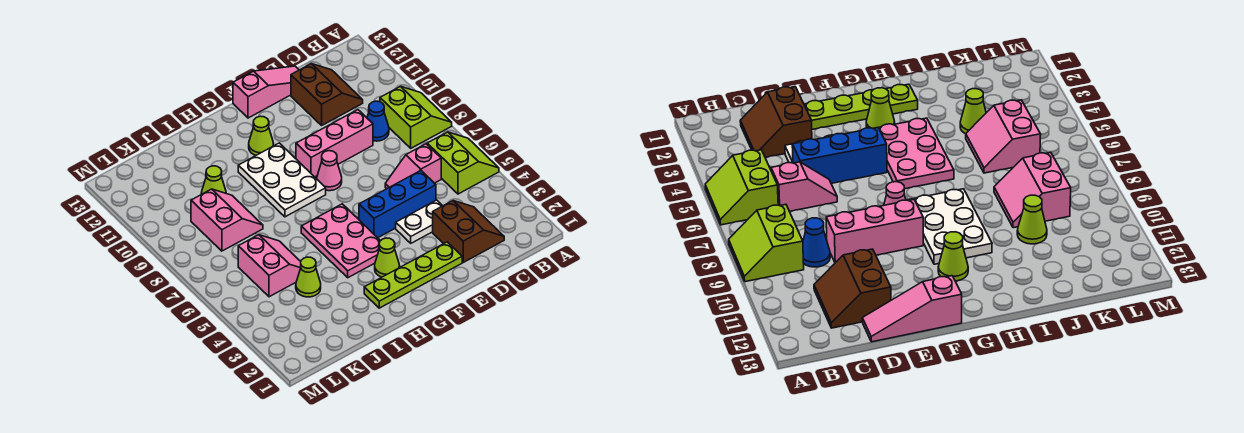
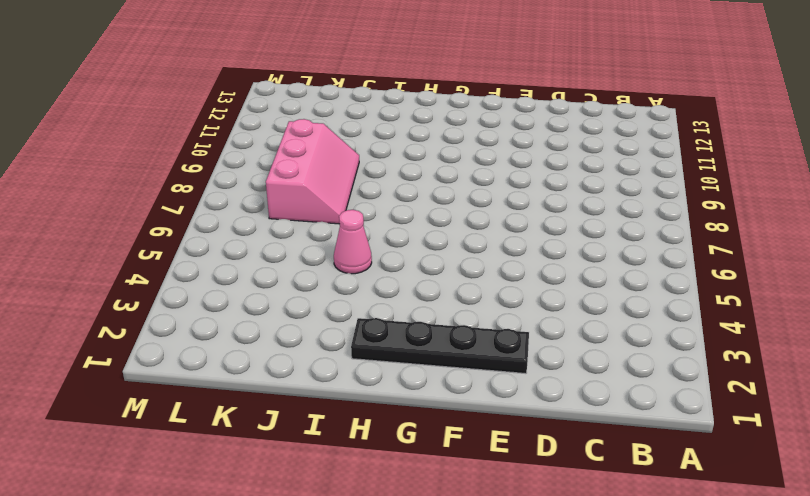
black plate E2:H2 level 1 -> lime plate E2:H2 level 1
pink cone I5 level 1 -> pink cone F8 level 1
pink slope J7:K9 level 1 top K -> pink slope J8:K9 level 1 top K
none -> lime slope A5:B6 level 1 top B
none -> lime slope A8:B9 level 1 top B
none -> brown slope C2:D3 level 1 top D

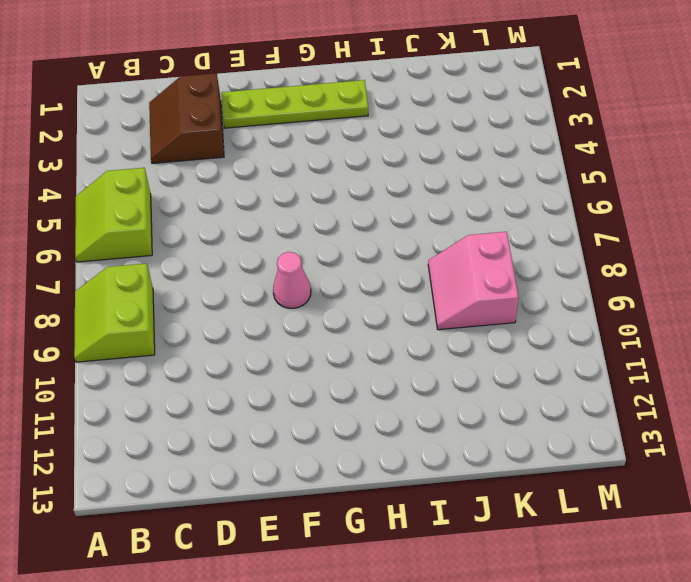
none -> pink slope C6:D6 level 1 top C
none -> blue cone C9 level 1
none -> brown slope C11:D12 level 1 top D

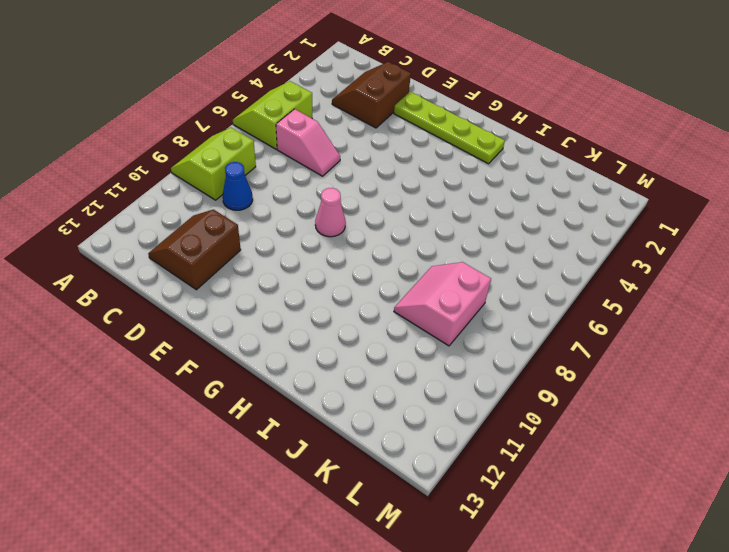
none -> white plate D4:E4 level 1
none -> blue brick D5:F5 level 1
none -> pink brick D9:F9 level 1

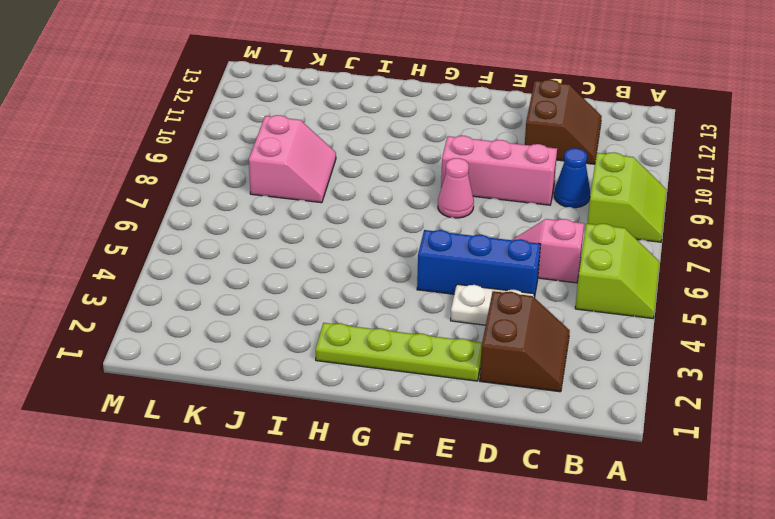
none -> pink slope D13:F13 level 1 top F
none -> lime cone G3 level 1
none -> pink plate G4:H6 level 1

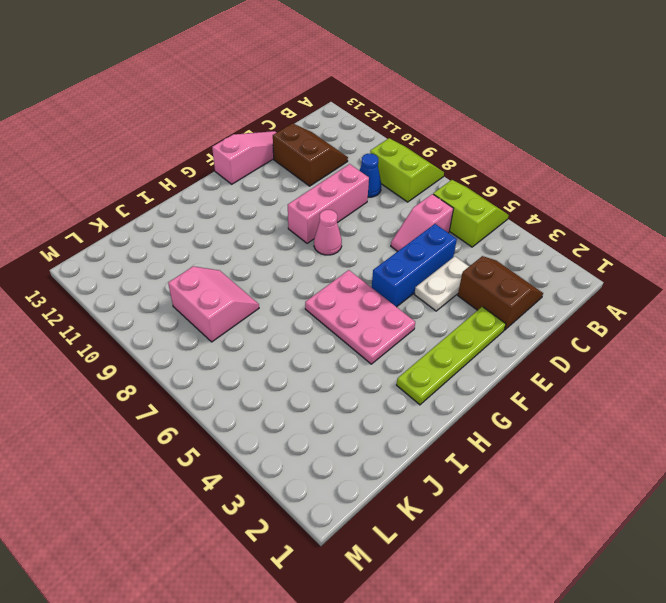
none -> lime cone G3 level 1
none -> white plate G8:H10 level 1
none -> lime cone G11 level 1

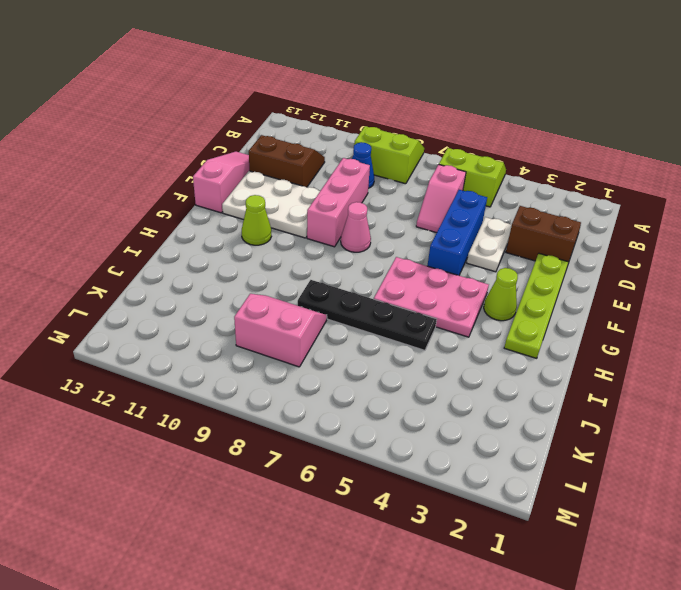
white plate E10:F12 level 1 -> white plate G8:H10 level 1
black plate I5:I8 level 1 -> none
none -> lime cone J4 level 1
none -> pink slope J5:K6 level 1 top K
none -> lime cone J10 level 1

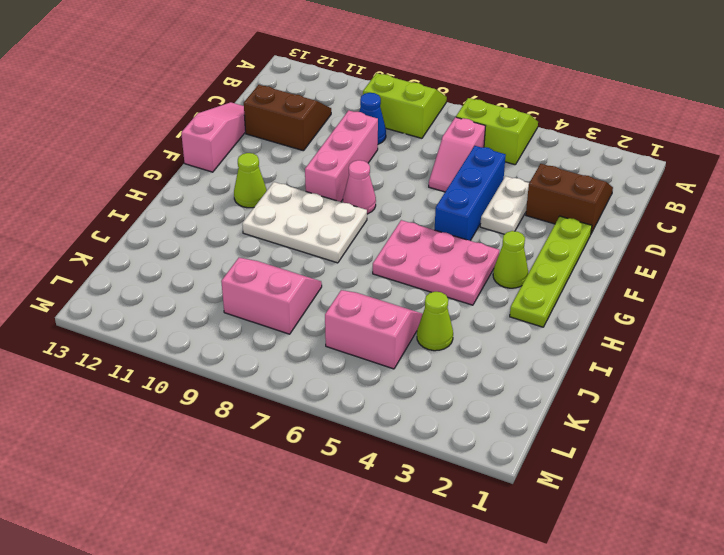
none -> lime cone J10 level 1

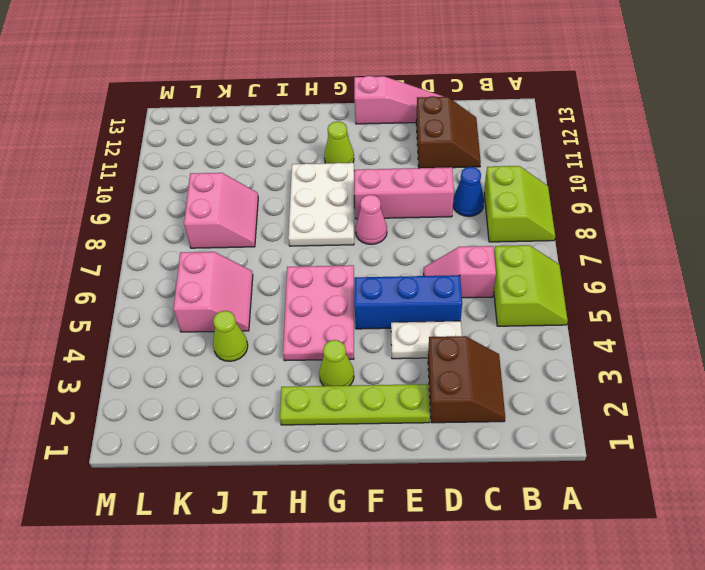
none -> lime cone J10 level 1

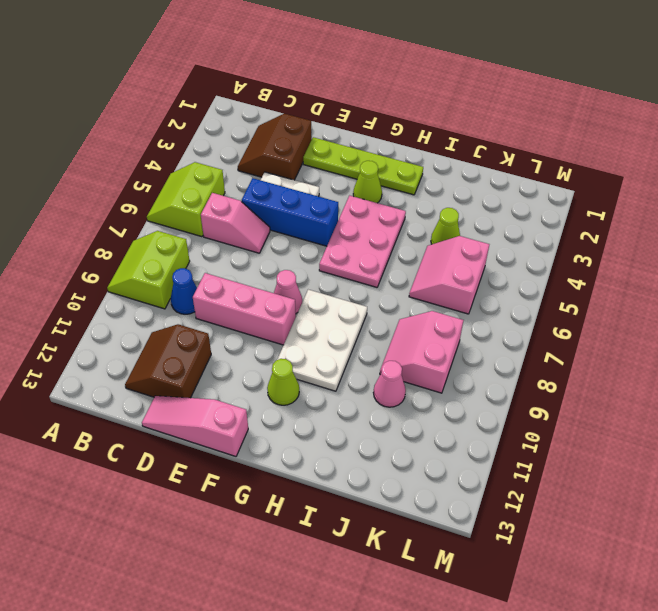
pink cone J10 level 1 -> lime cone J10 level 1

